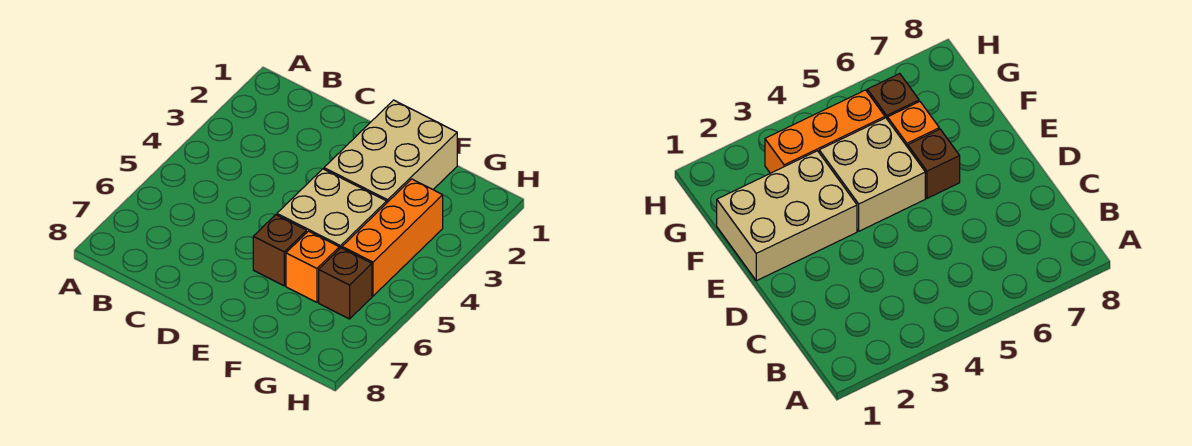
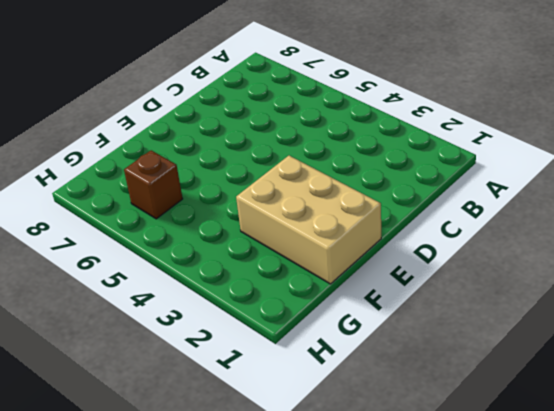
none -> tan brick E4:F5 level 1
none -> brown brick E6 level 1

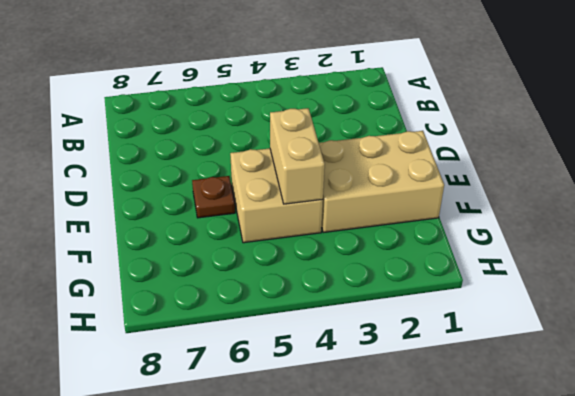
tan brick E4:F4 level 2 -> none
brown plate E6 level 1 -> brown brick E6 level 1
none -> orange brick F6 level 1
none -> orange brick G3:G5 level 1

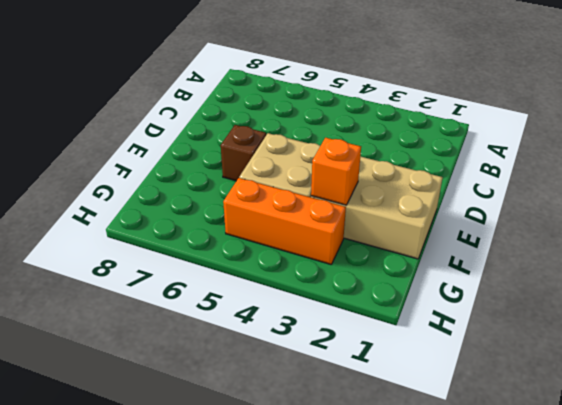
orange brick F3 level 2 -> orange brick F6 level 1
none -> brown brick G6 level 1

